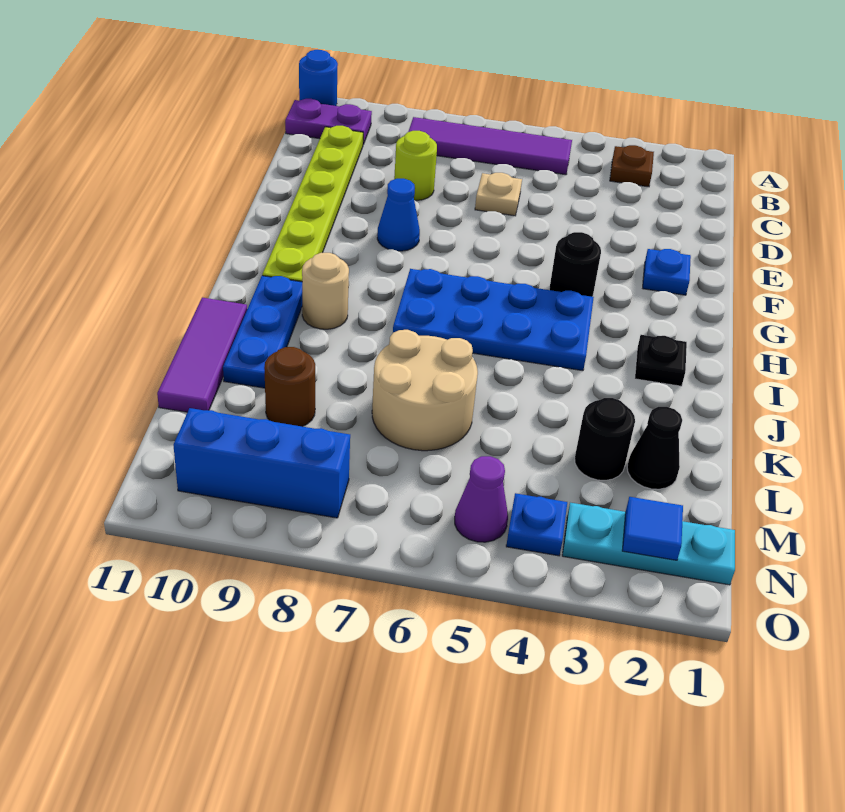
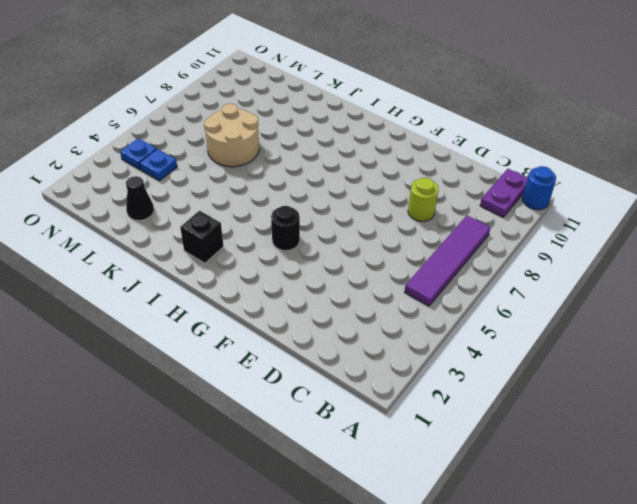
black brick I2 level 1 -> black plate I2 level 1
blue plate M4 level 1 -> blue plate F2 level 1
none -> brown plate B3 level 1
none -> lime plate C10:H10 level 1
none -> tan plate D6 level 1

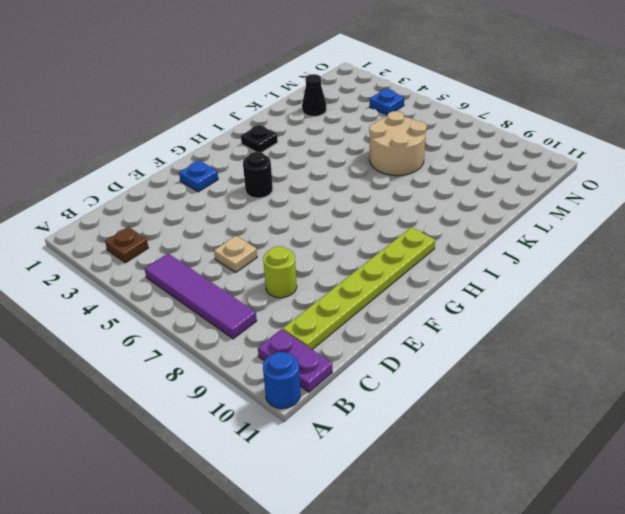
none -> blue cone F8 level 1
none -> blue plate H4:I7 level 1
none -> tan round brick I9 level 1

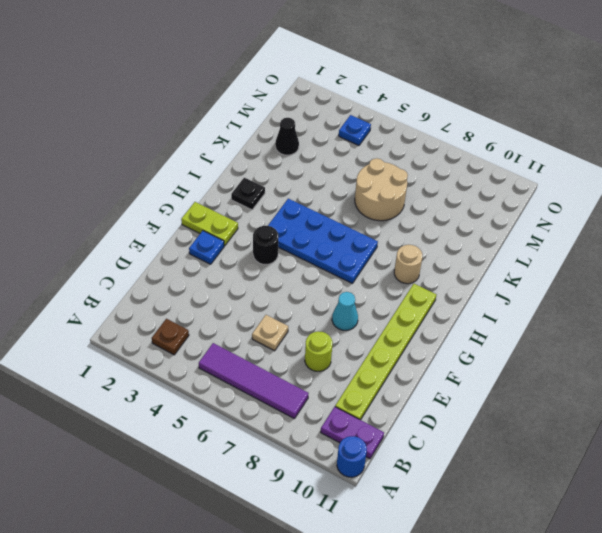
cyan cone F8 level 1 -> blue cone F8 level 1
lime plate G1:G2 level 1 -> none
none -> blue plate I10:K10 level 1
none -> purple tile J11:L11 level 1
none -> black round brick L3 level 1

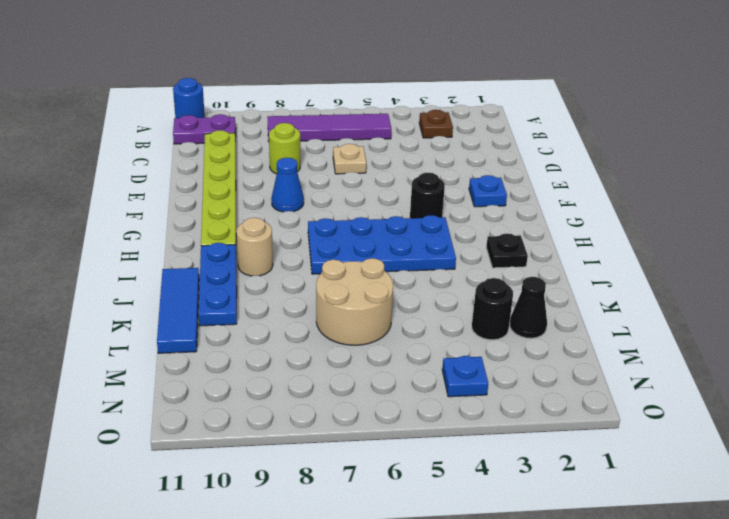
blue tile J11:L11 level 1 -> purple tile J11:L11 level 1
none -> brown round brick L9 level 1
none -> cyan plate N1:N3 level 1
none -> purple cone N5 level 1

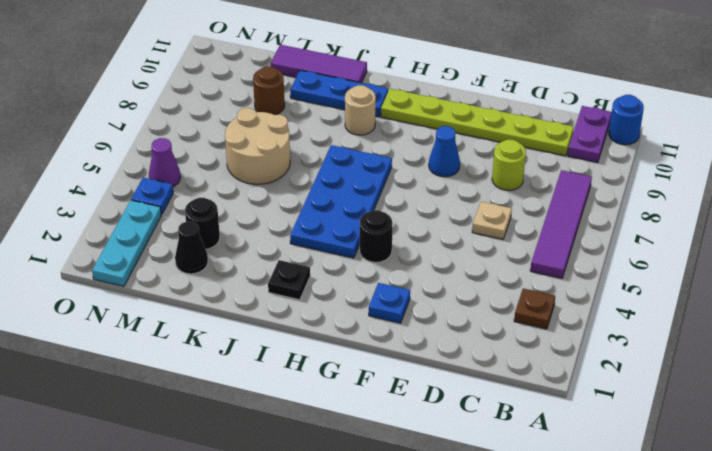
none -> blue brick N8:N10 level 1
none -> blue tile N2 level 2

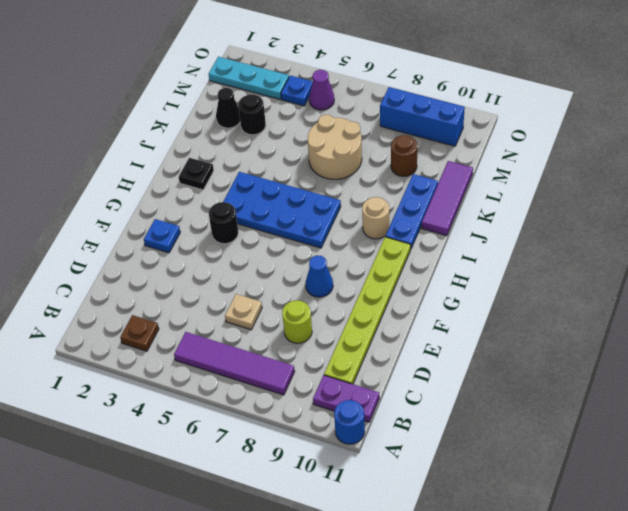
none -> blue tile N2 level 2

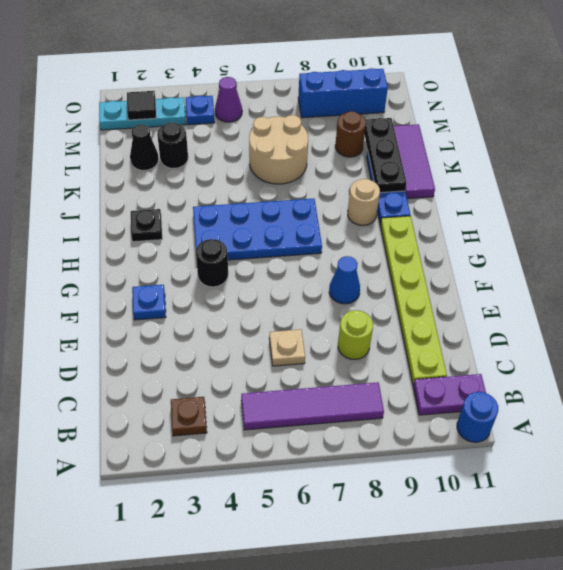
black plate J10:L10 level 2 -> none
black tile N2 level 2 -> blue tile N2 level 2

